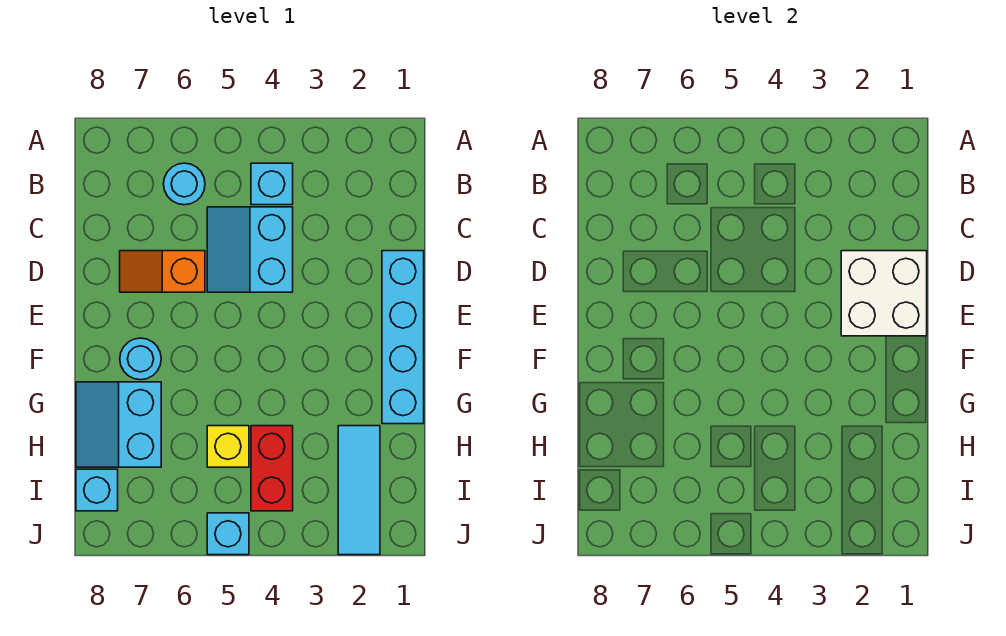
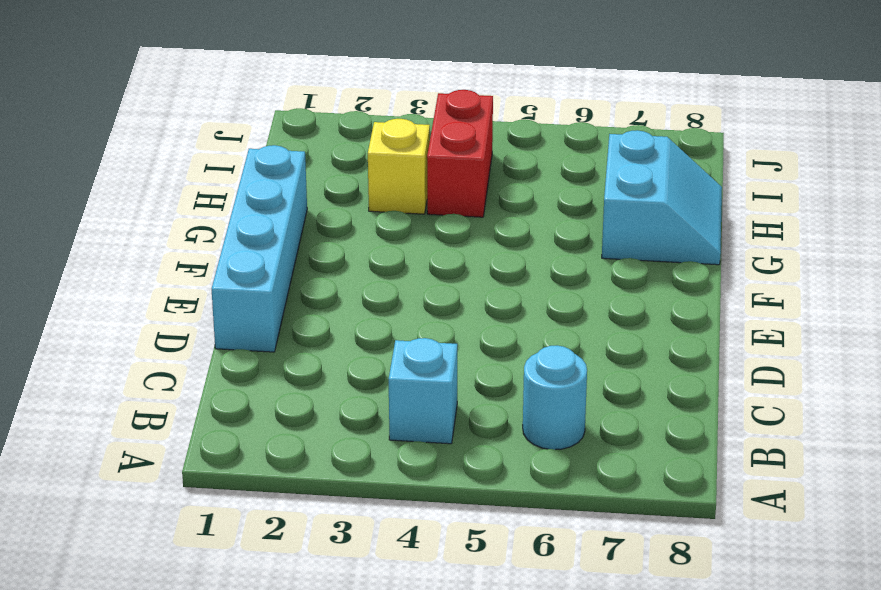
yellow brick H3 level 1 -> yellow brick H5 level 1
none -> cyan slope C4:D5 level 1 top 4
none -> orange slope D6:D7 level 1 top 6
none -> cyan round brick F7 level 1

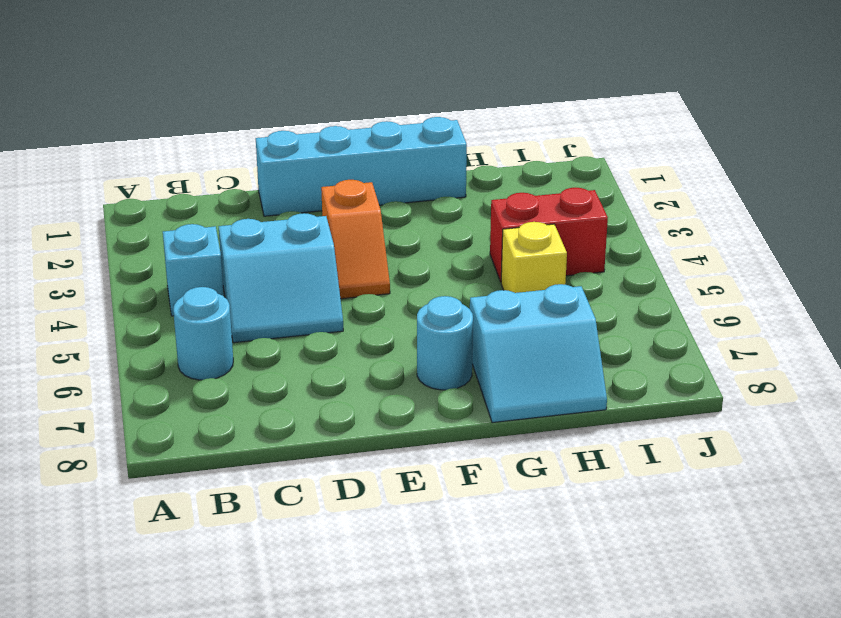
orange slope E3:E4 level 1 top 3 -> orange slope D6:D7 level 1 top 6
none -> cyan tile H2:J2 level 1
none -> cyan brick I8 level 1
none -> cyan brick J5 level 1

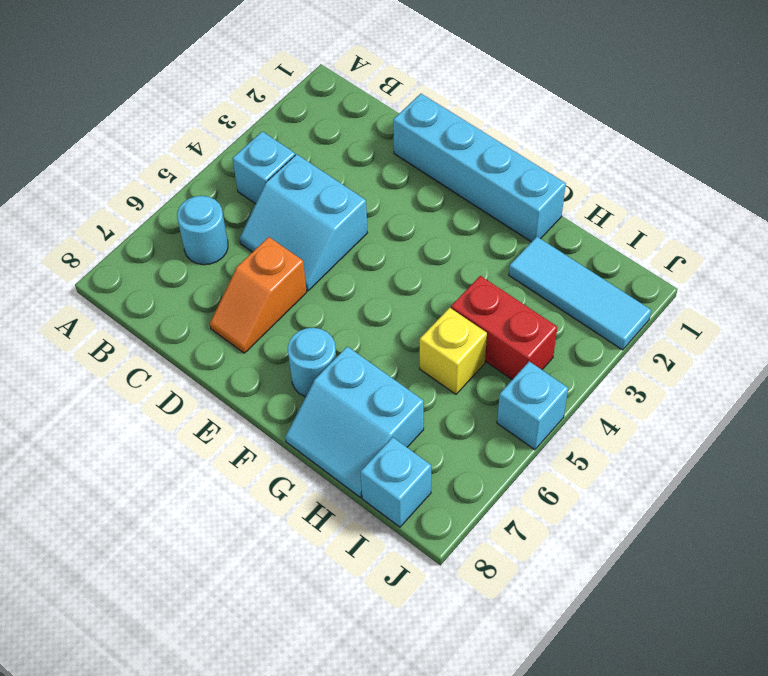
none -> white brick D1:E2 level 2

